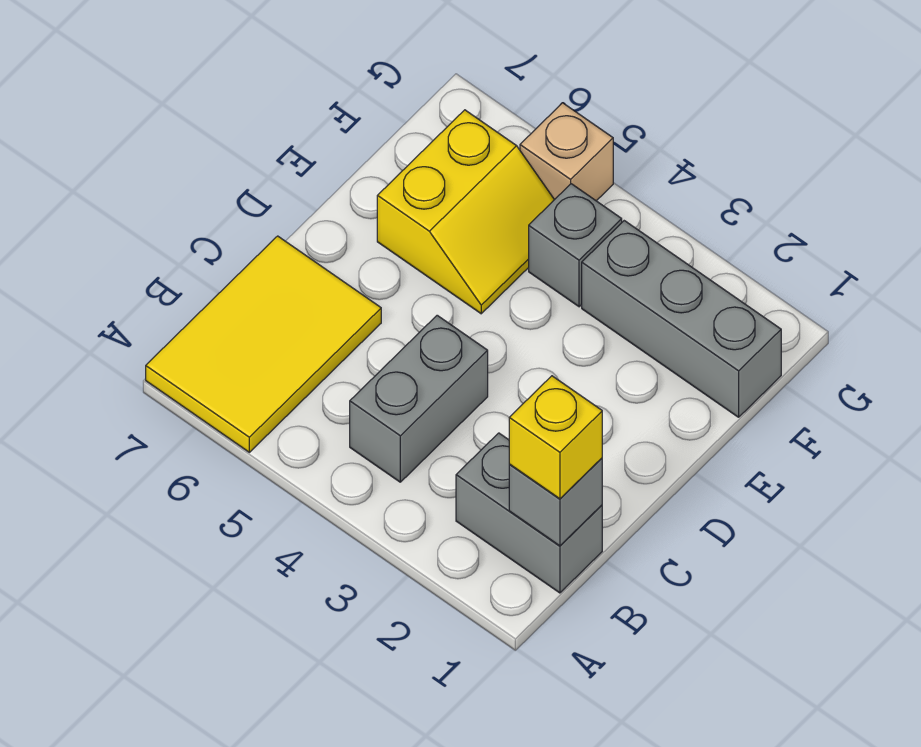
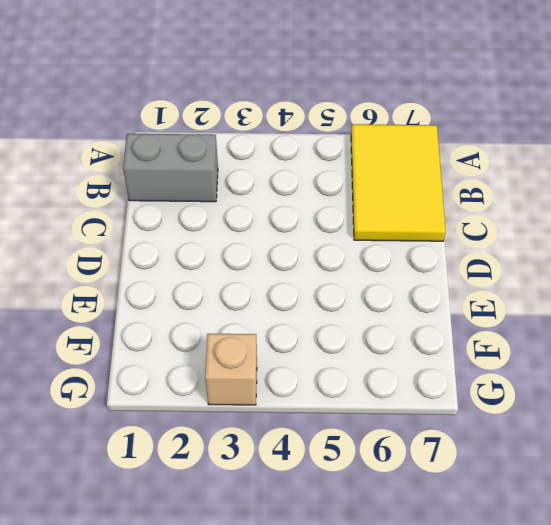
tan brick G3 level 1 -> tan brick G5 level 1
none -> grey brick B4:C4 level 1
none -> yellow slope E5:F6 level 1 top 6

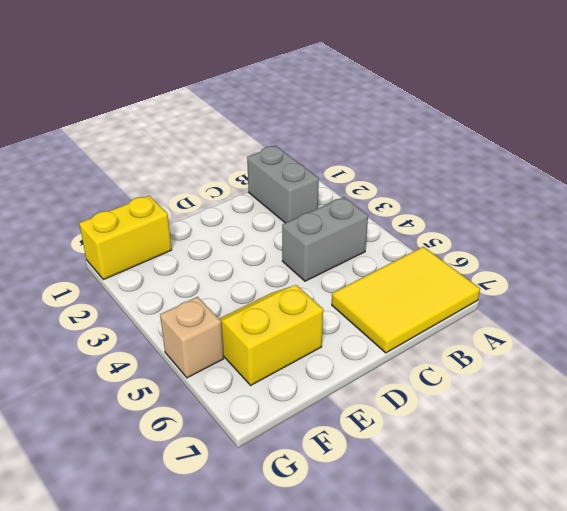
yellow brick F1:G1 level 1 -> grey brick F1:F3 level 1
none -> grey brick F4 level 1
none -> grey brick B1 level 2

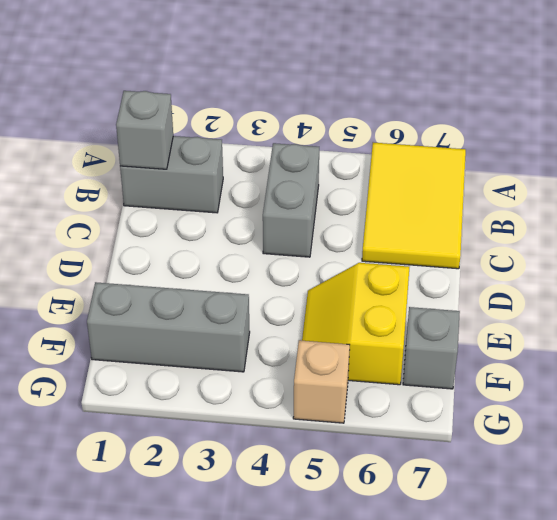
grey brick F7 level 1 -> grey brick F4 level 1
none -> yellow brick B1 level 3

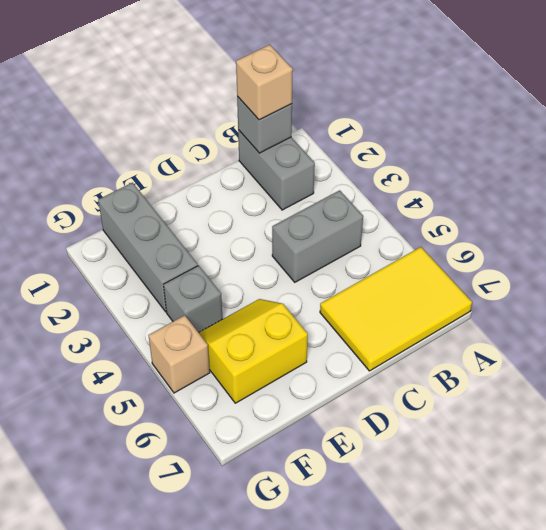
tan brick B1 level 3 -> yellow brick B1 level 3

